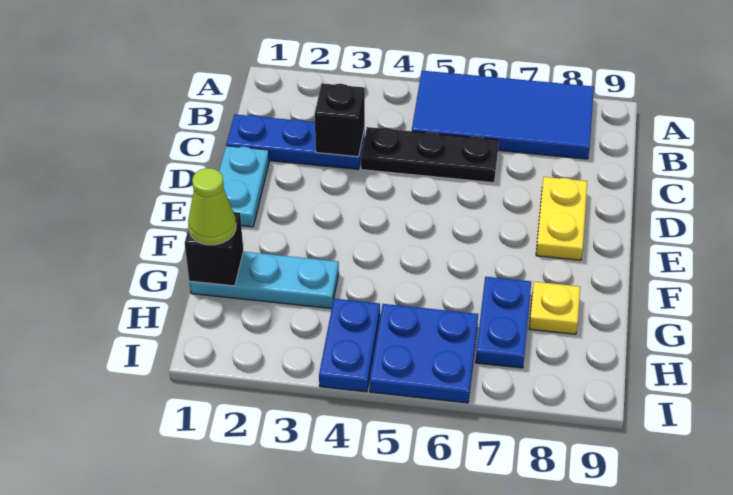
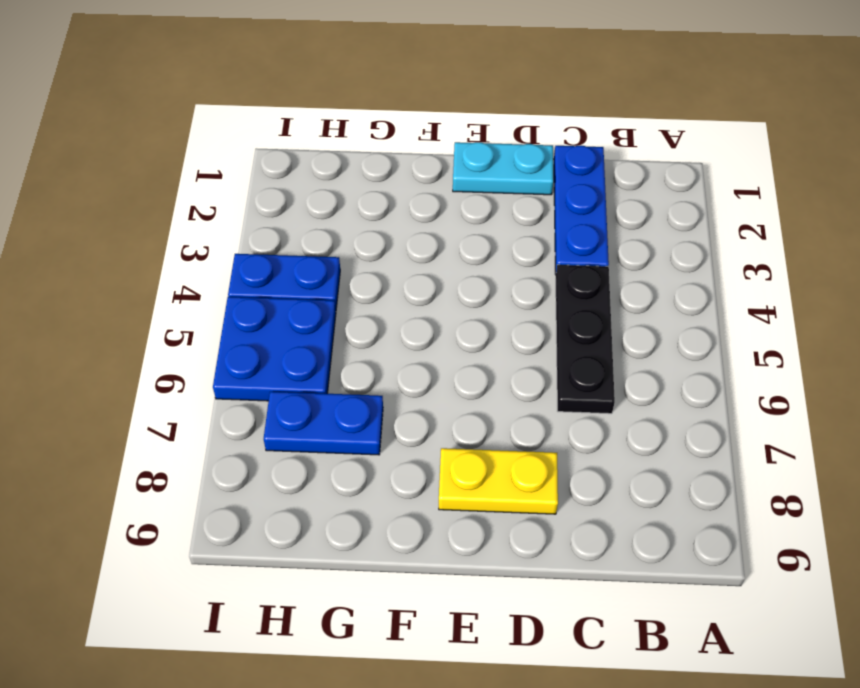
none -> blue tile A5:B8 level 1
none -> cyan plate G1:G3 level 1
none -> yellow plate G8 level 1

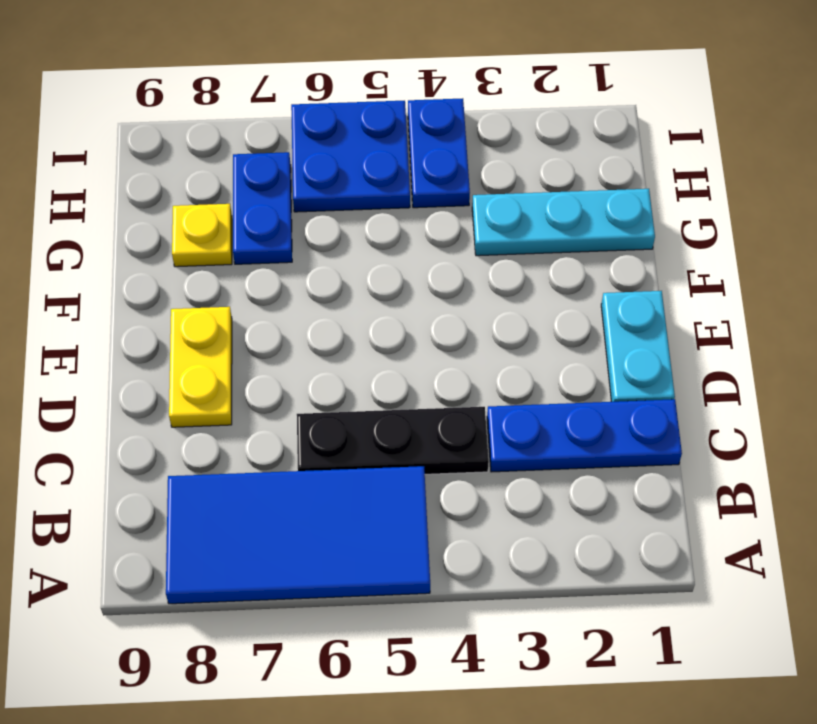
none -> black brick C3 level 2
none -> black brick G1 level 2
none -> lime cone G1 level 3

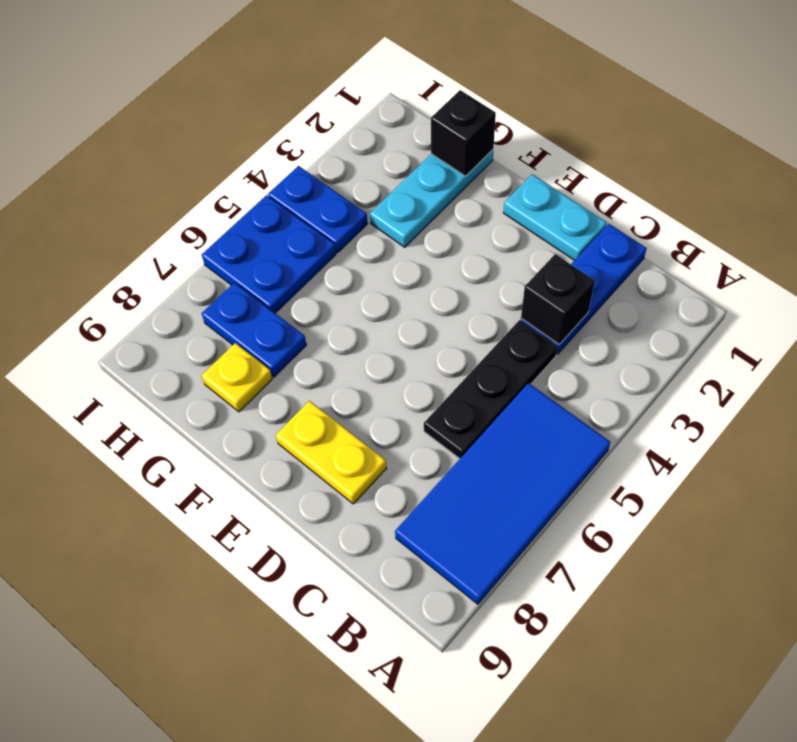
none -> lime cone G1 level 3

